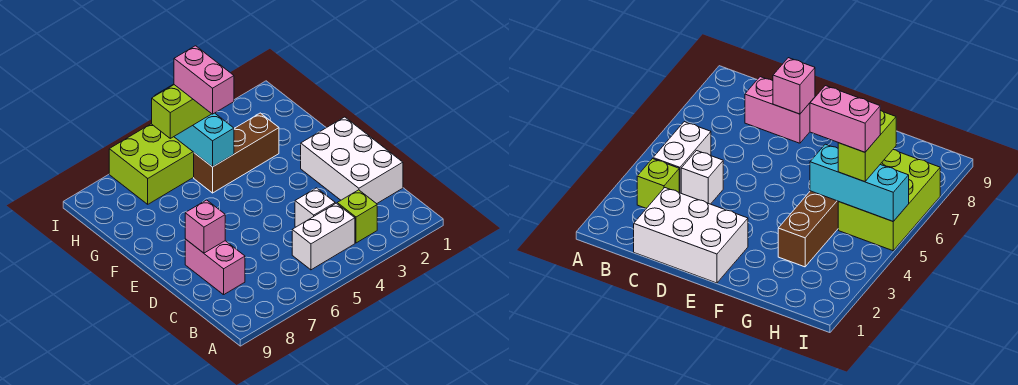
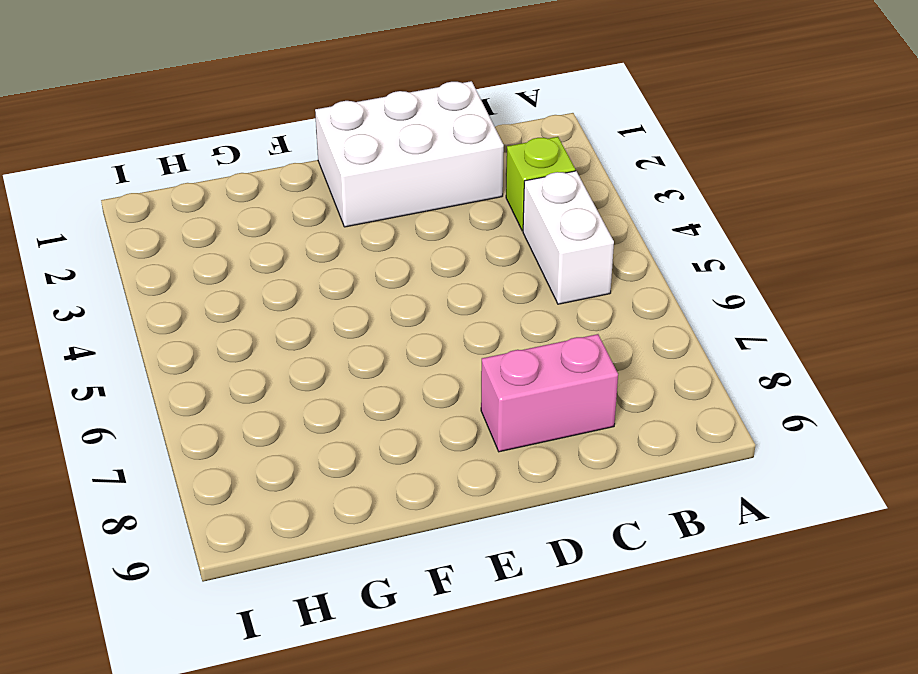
none -> white brick C4 level 1
none -> brown brick G3:G5 level 1

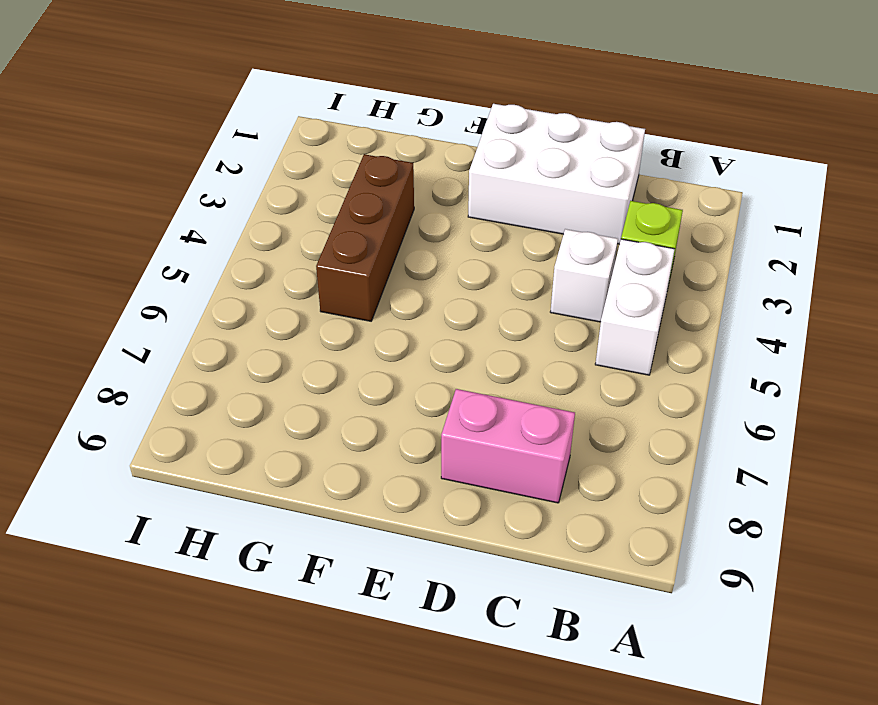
none -> lime brick H5:I7 level 1
none -> pink brick D8 level 2

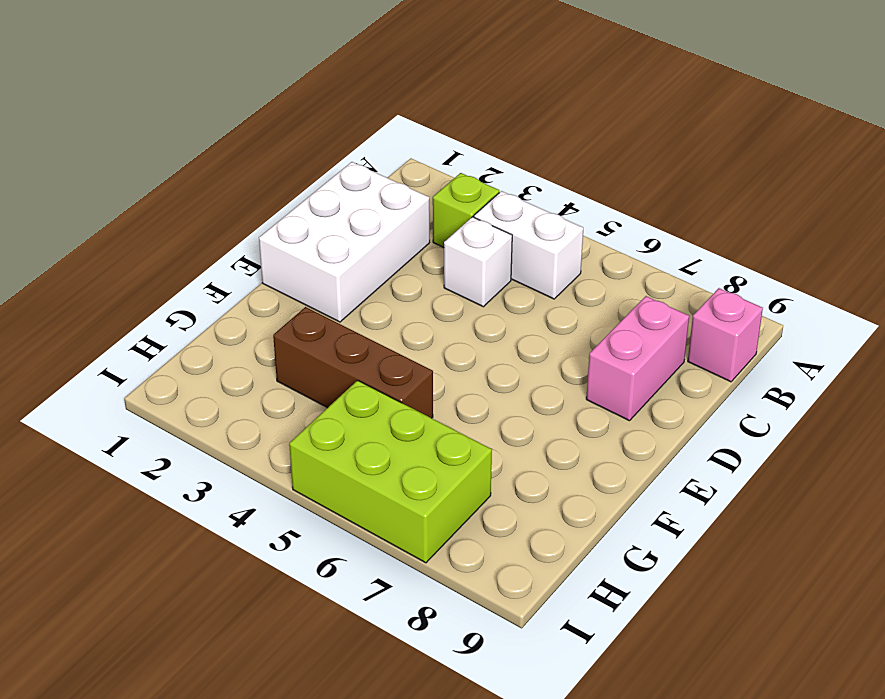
pink brick B9 level 1 -> pink brick D8 level 2
none -> cyan brick G5:I5 level 2
none -> lime brick H5:H6 level 3

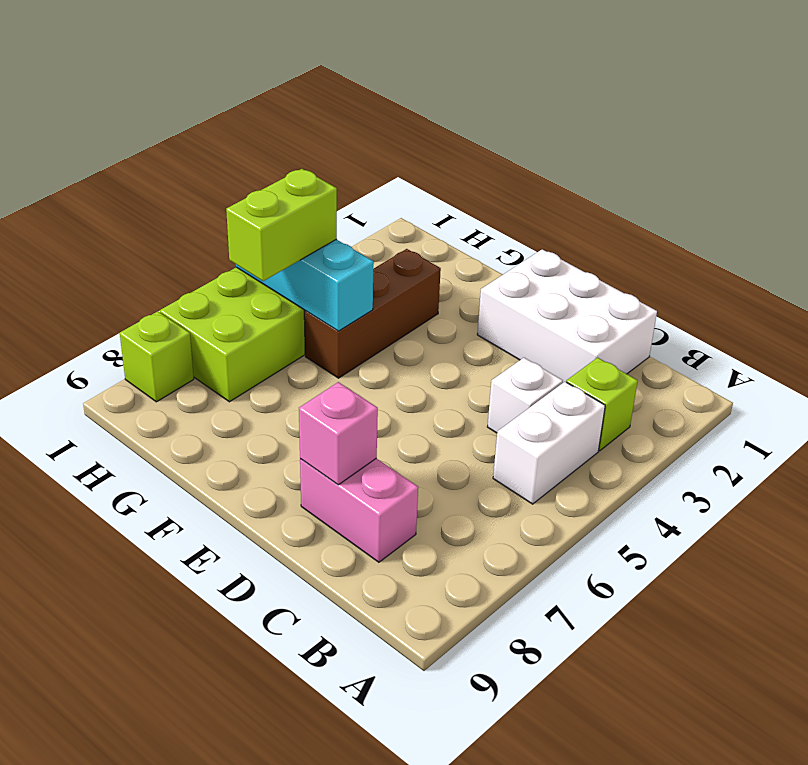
lime brick I8 level 1 -> none
none -> pink brick G5:H5 level 4

